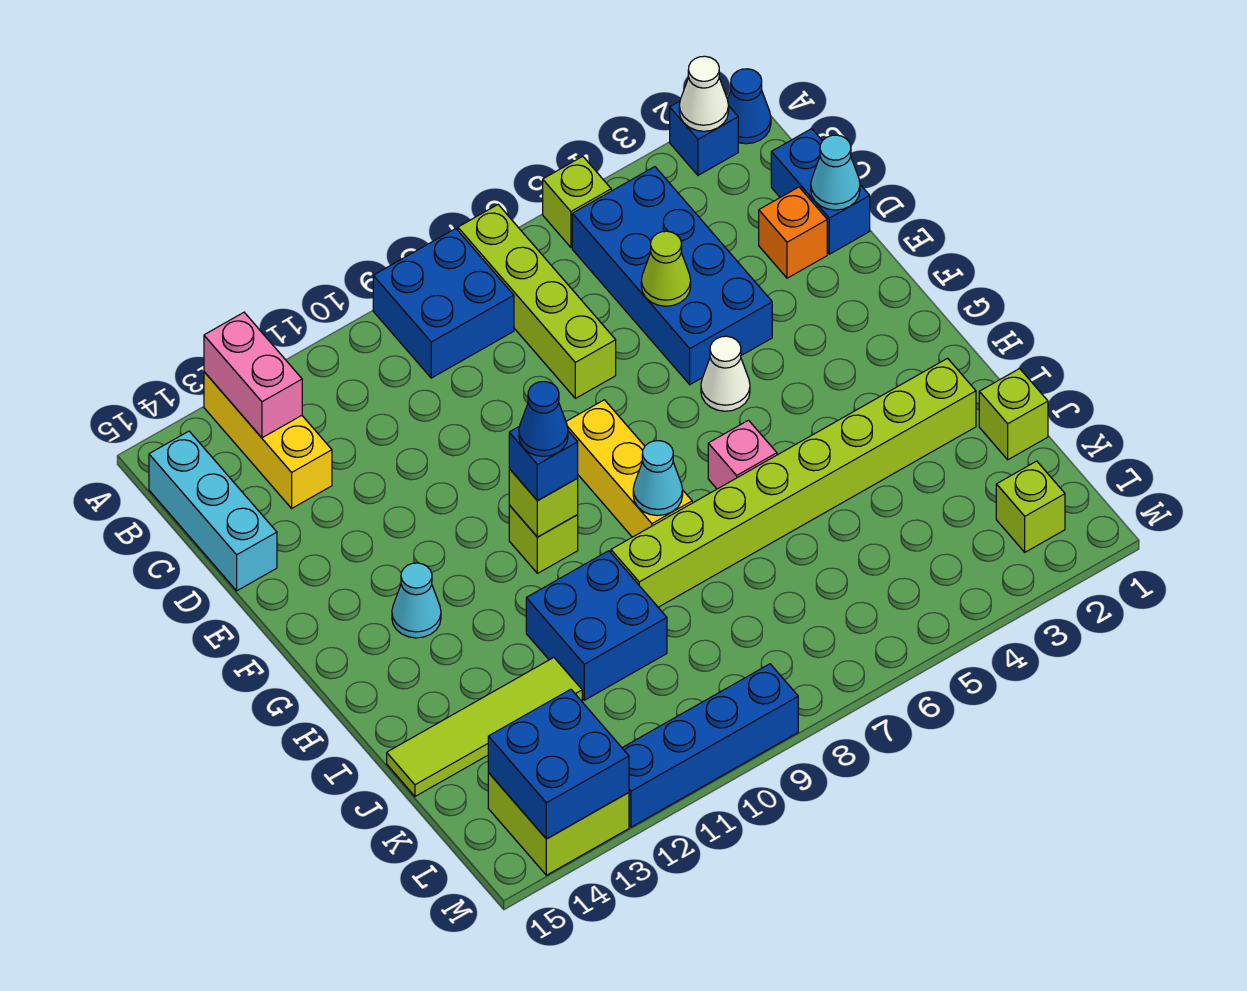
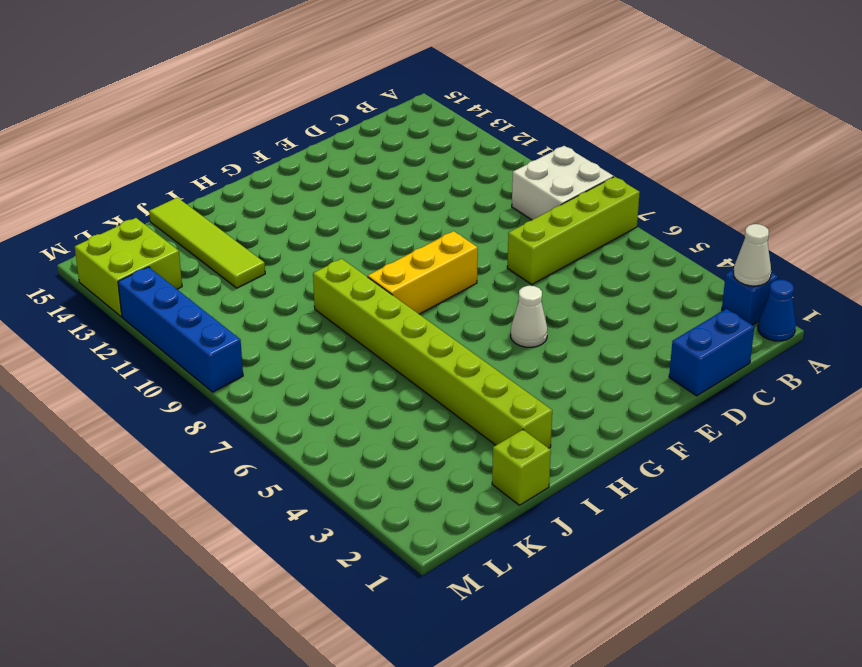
white brick A8:B9 level 1 -> blue brick A8:B9 level 1
none -> lime brick A5 level 1
none -> yellow brick A13:C13 level 1
none -> blue brick B4:E5 level 1
none -> cyan brick B15:D15 level 1

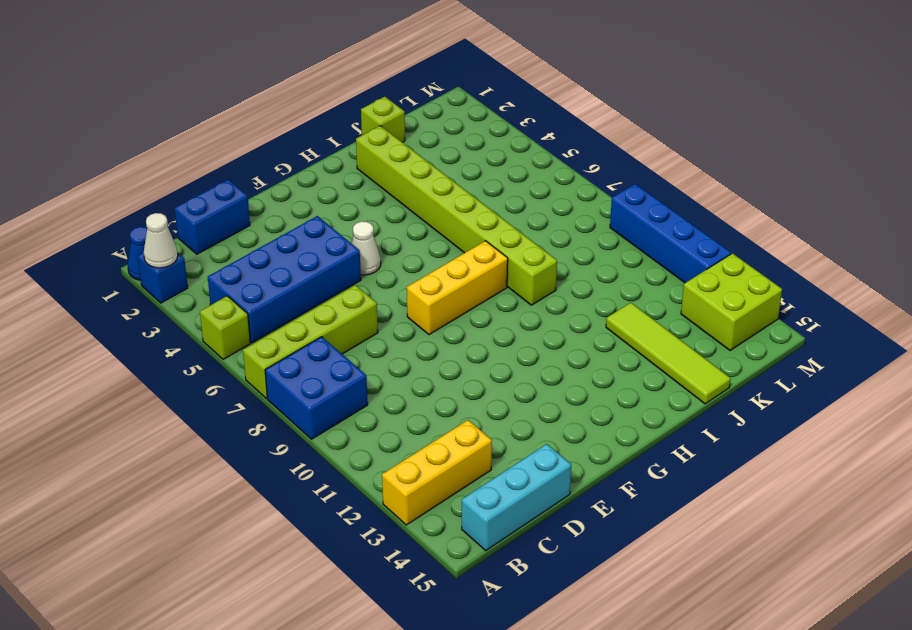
none -> orange brick D2 level 1
none -> lime brick G10 level 1
none -> cyan cone G13 level 1
none -> pink brick H6 level 1

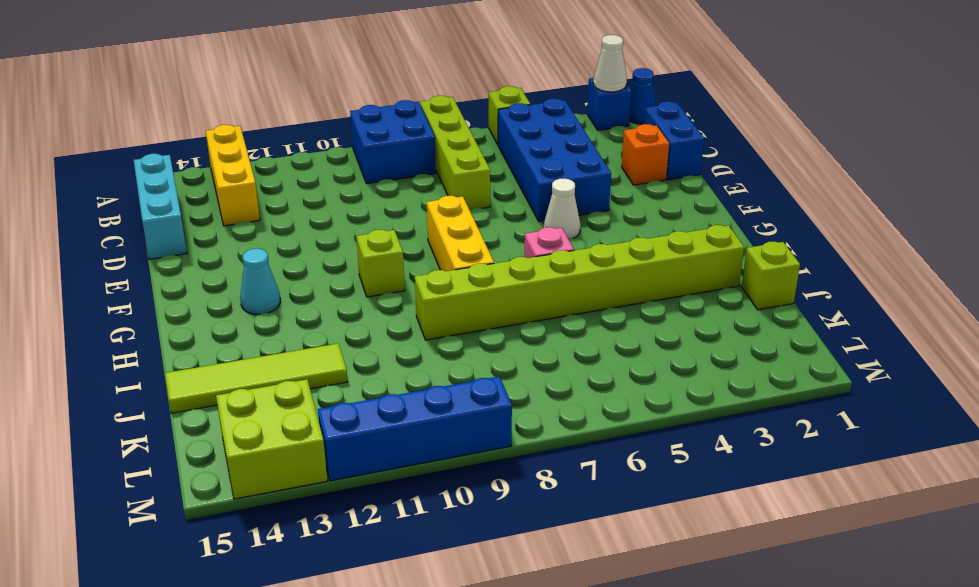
none -> blue brick I10:J11 level 1
none -> lime brick L2 level 1
none -> pink brick A13:B13 level 2
none -> cyan cone D1 level 2

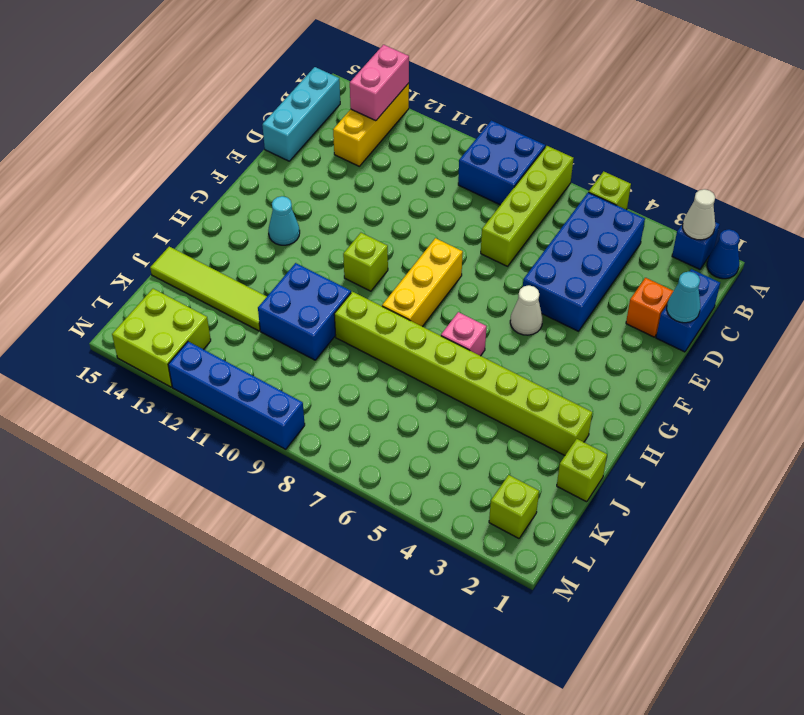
none -> lime cone D5 level 2
none -> lime brick G10 level 2
none -> cyan cone H8 level 2
none -> blue brick L13:M14 level 2

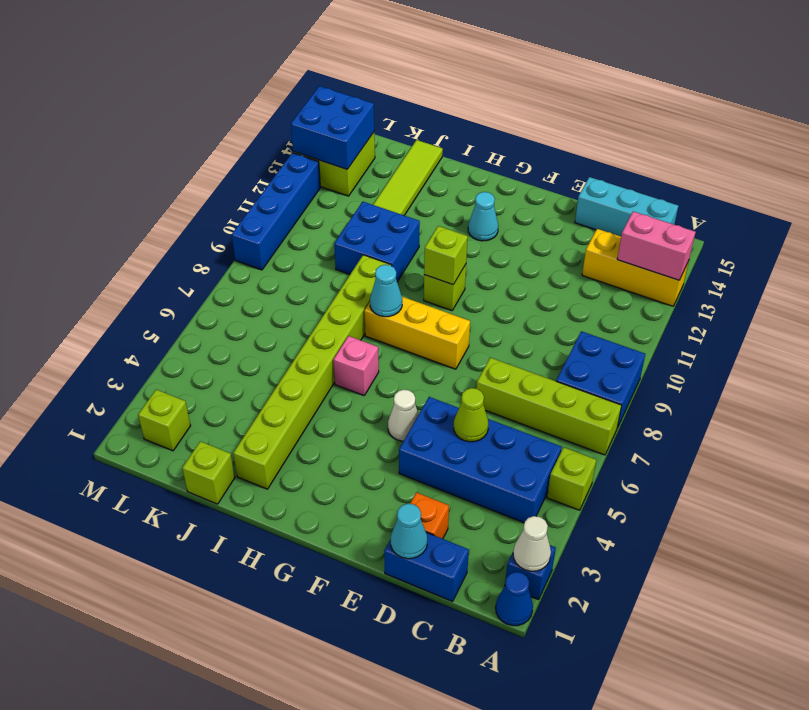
none -> blue brick G10 level 3
none -> blue cone G10 level 4

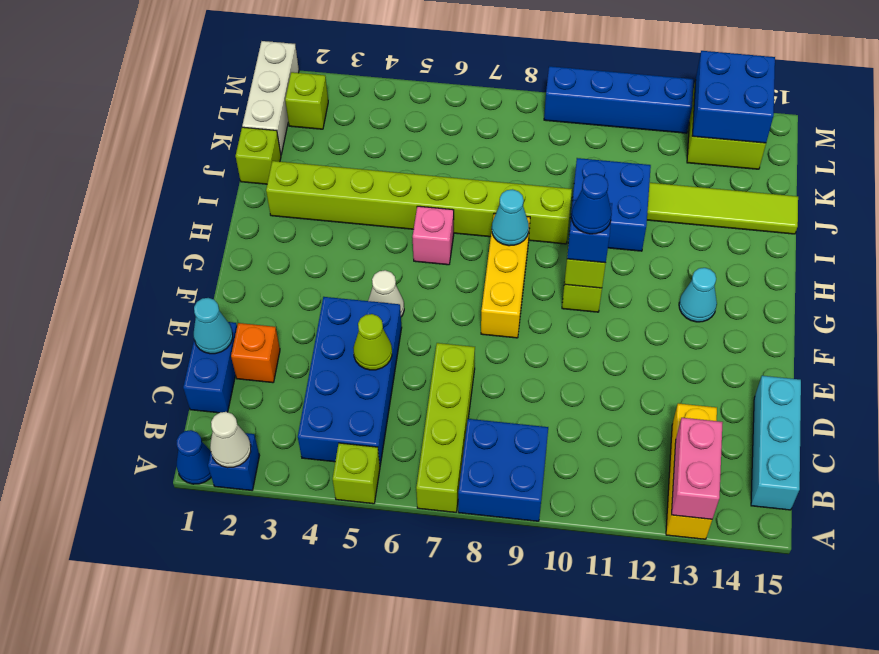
white brick K1:M1 level 1 -> none

